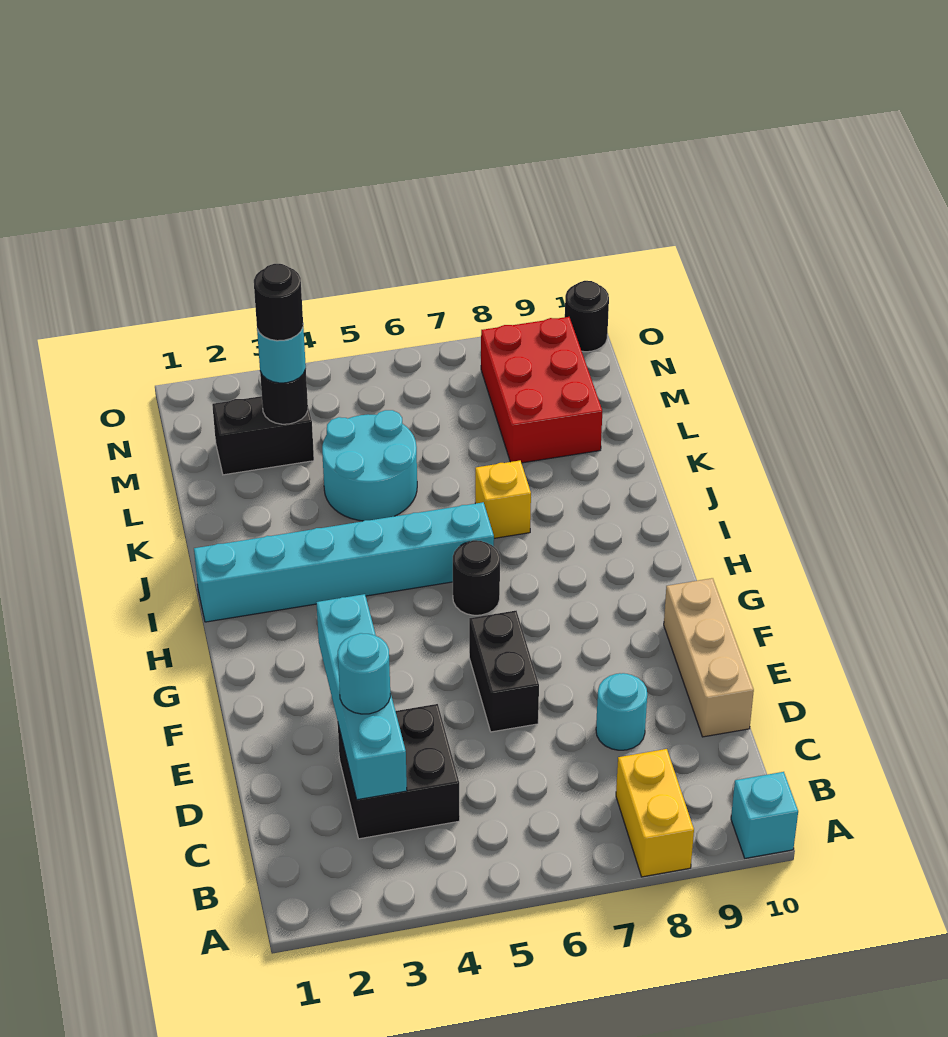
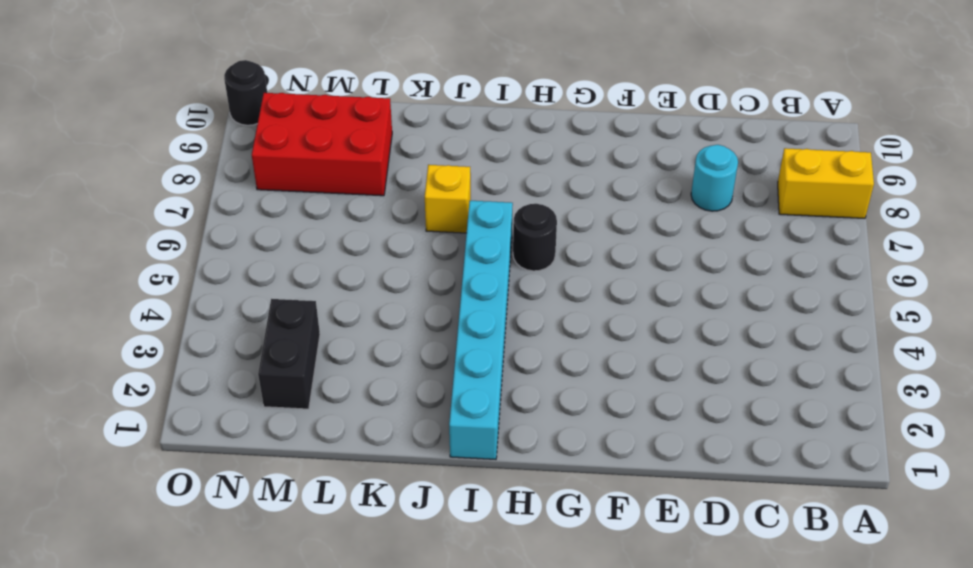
none -> cyan brick A10 level 1
none -> black brick C3:D4 level 1
none -> tan brick D10:F10 level 1

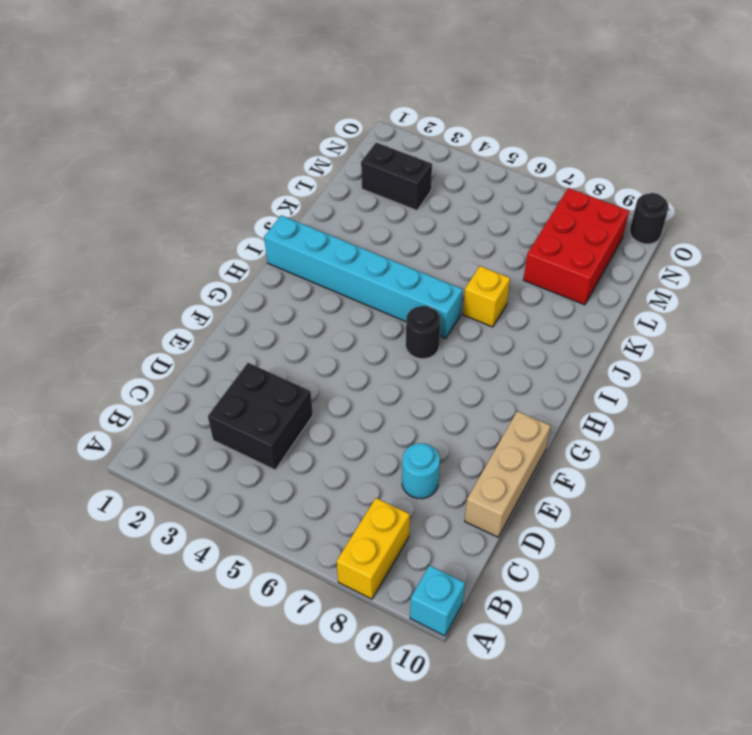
none -> black brick E6:F6 level 1
none -> cyan round brick K4:L5 level 1
none -> cyan brick C3:F3 level 2

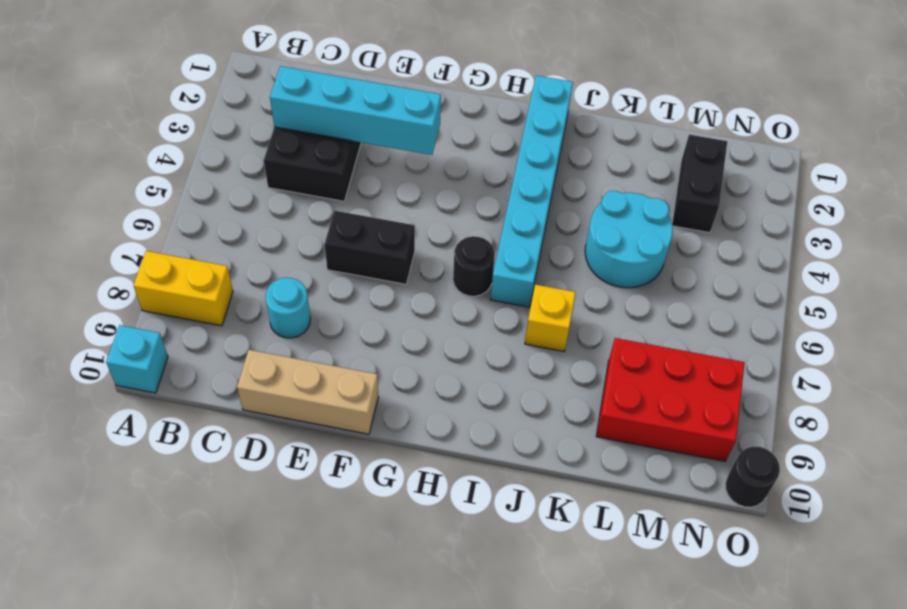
none -> black round brick M3 level 2
none -> cyan round brick D3 level 3
none -> cyan round brick M3 level 3

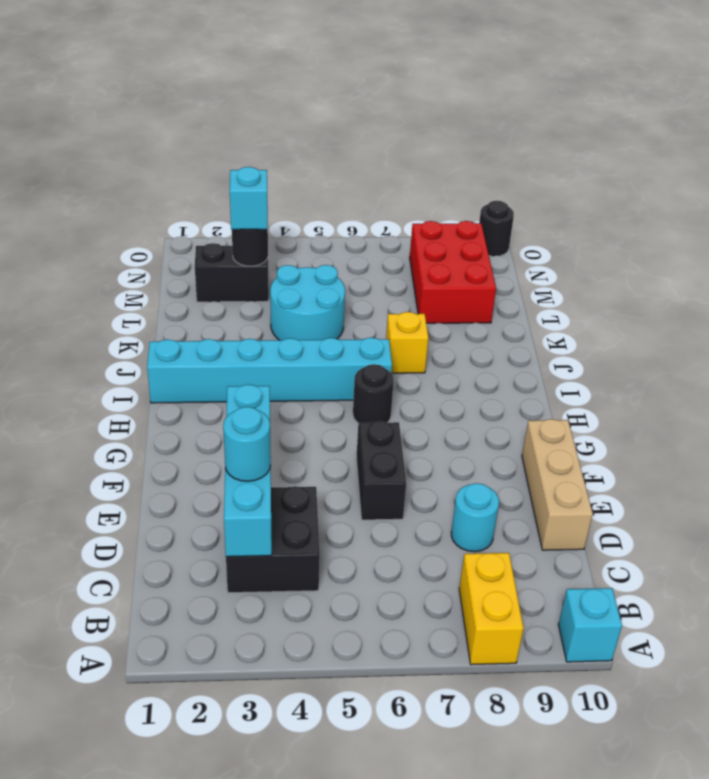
cyan brick M3 level 3 -> cyan round brick M3 level 3
none -> black round brick M3 level 4

